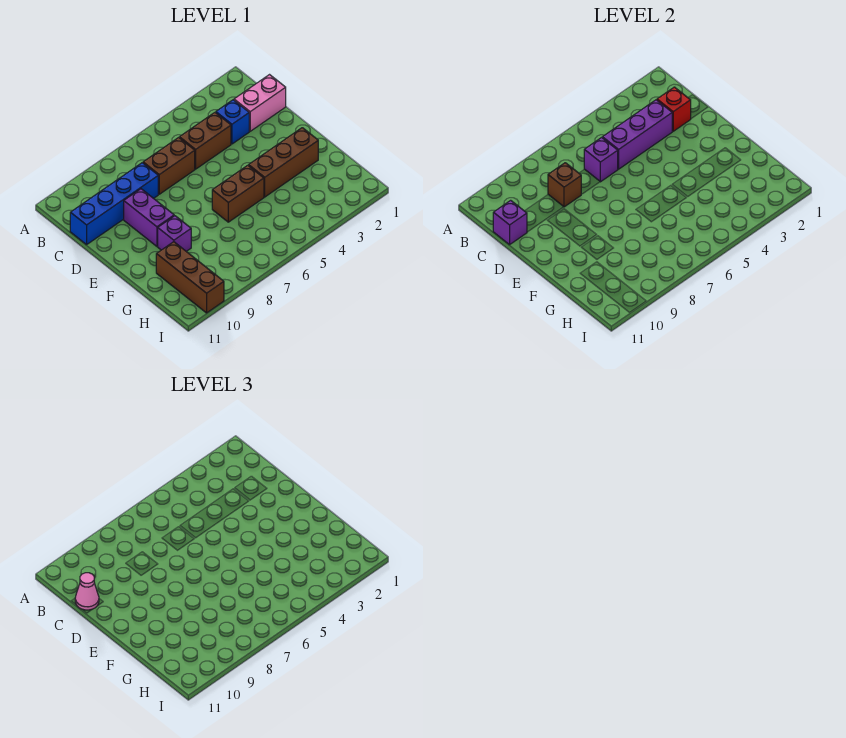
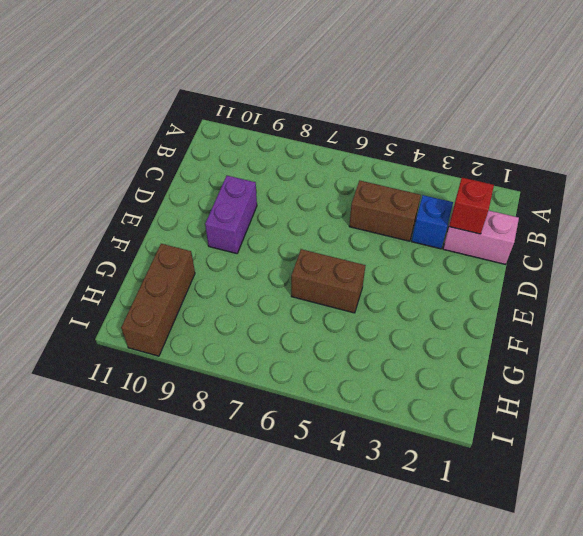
none -> brown brick C6:C7 level 1
none -> blue brick C8:C11 level 1
none -> brown brick F2:F4 level 1

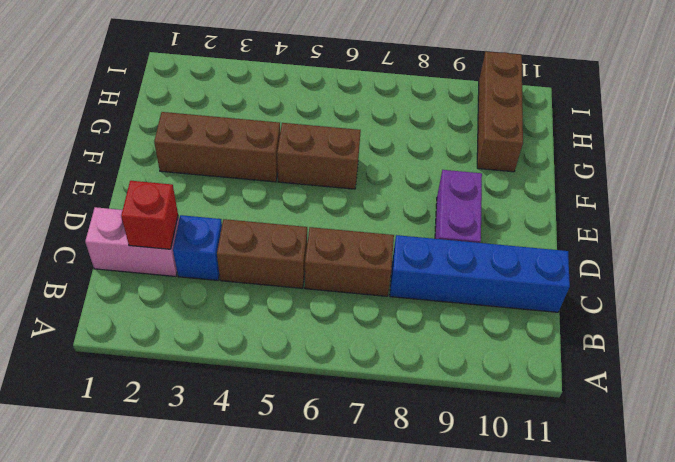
none -> purple brick F9 level 1
none -> purple brick C3:C5 level 2
none -> purple brick C6 level 2

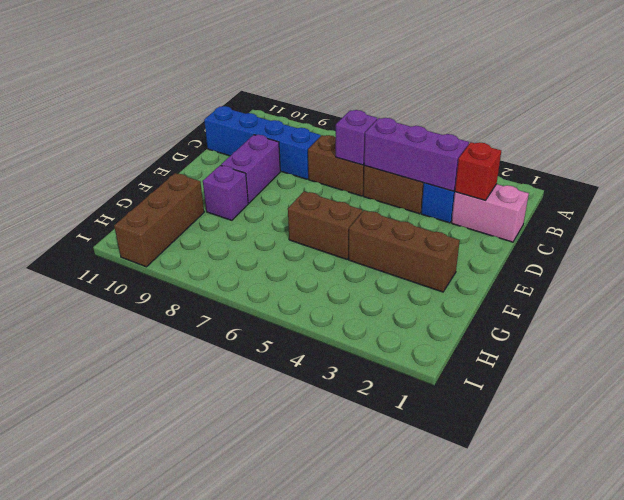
none -> brown brick C8 level 2
none -> purple brick C11 level 2
none -> pink cone C11 level 3

